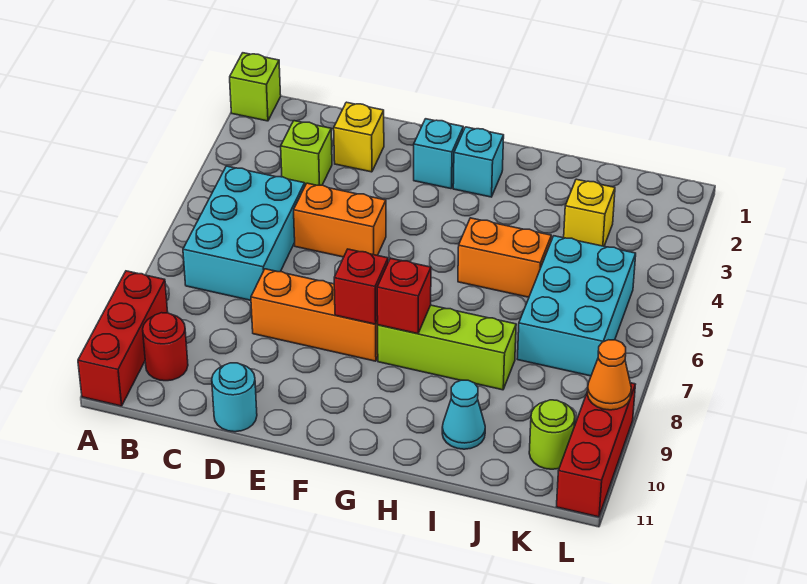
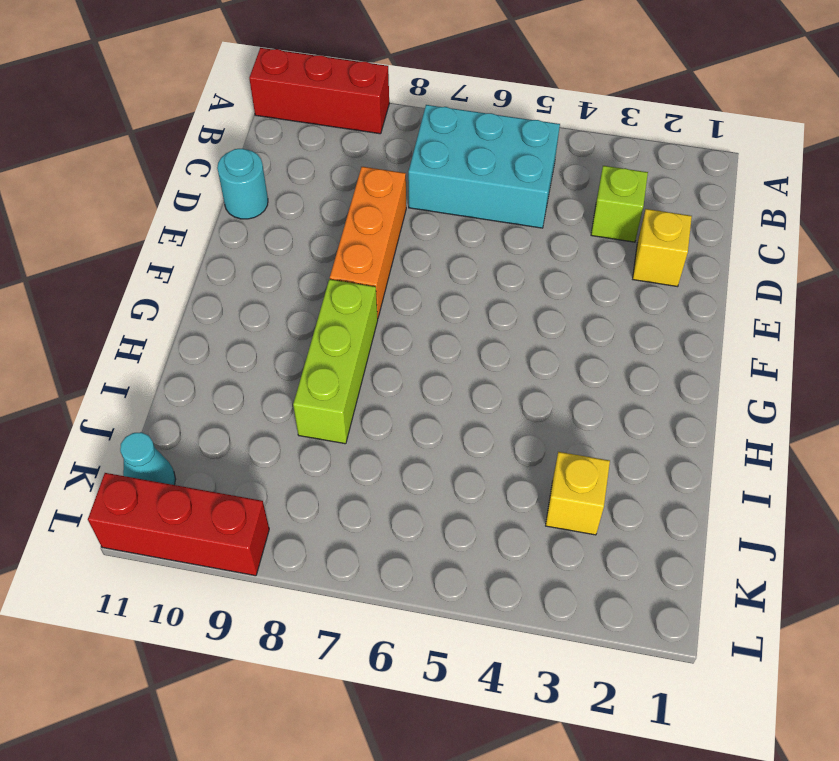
cyan cone K11 level 1 -> cyan cone I10 level 1
none -> lime brick A1 level 1
none -> red round brick B10 level 1
none -> orange brick D5:E5 level 1

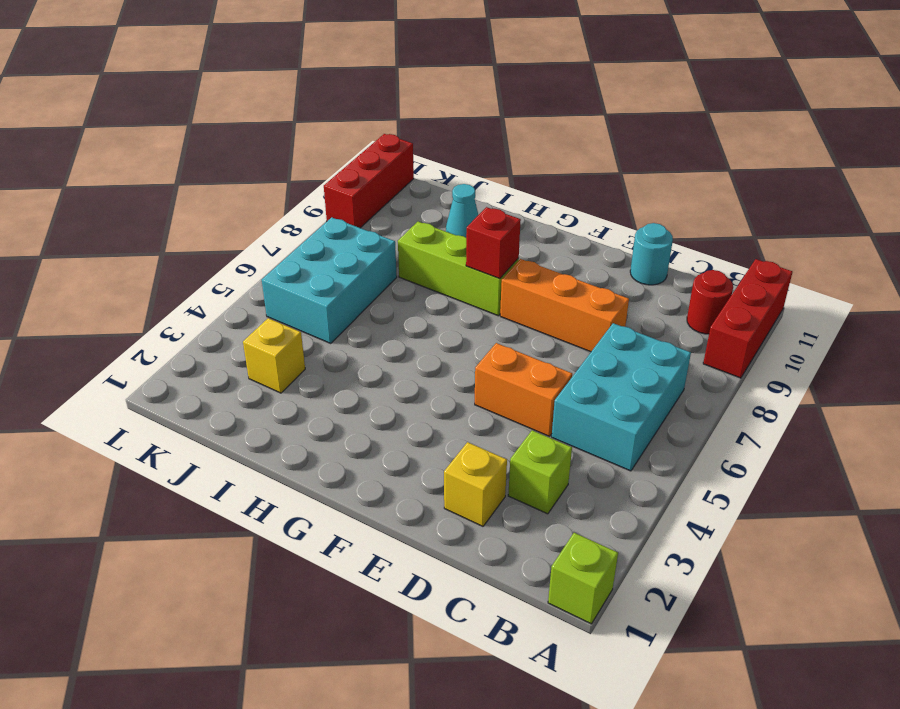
none -> cyan brick F2 level 1
none -> cyan brick G2 level 1
none -> orange brick H5:I5 level 1

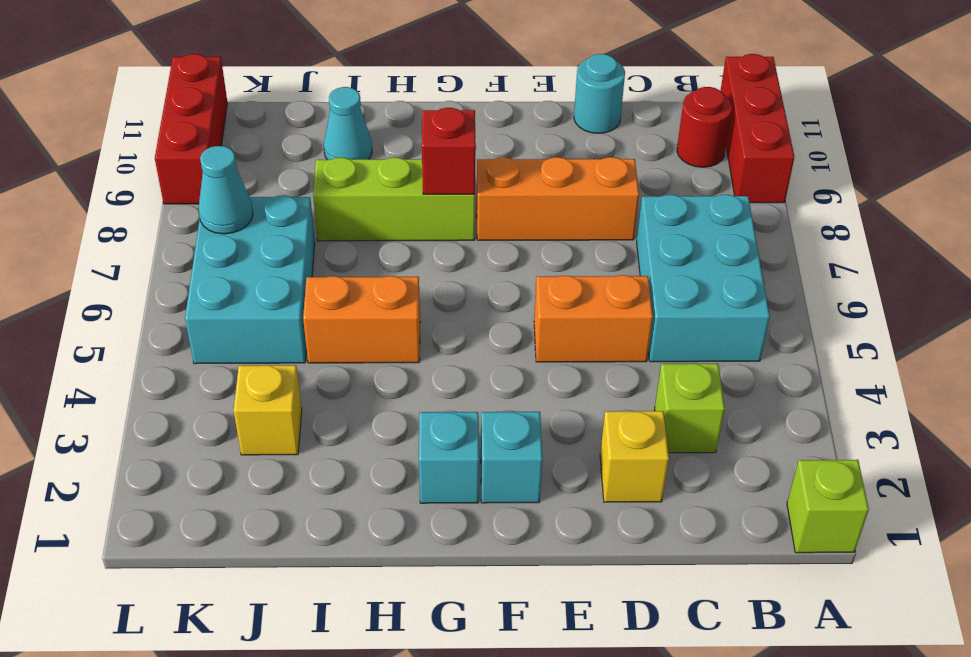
cyan cone K7 level 2 -> none
none -> lime round brick K10 level 1
none -> red brick F8 level 2
none -> orange cone L9 level 2

